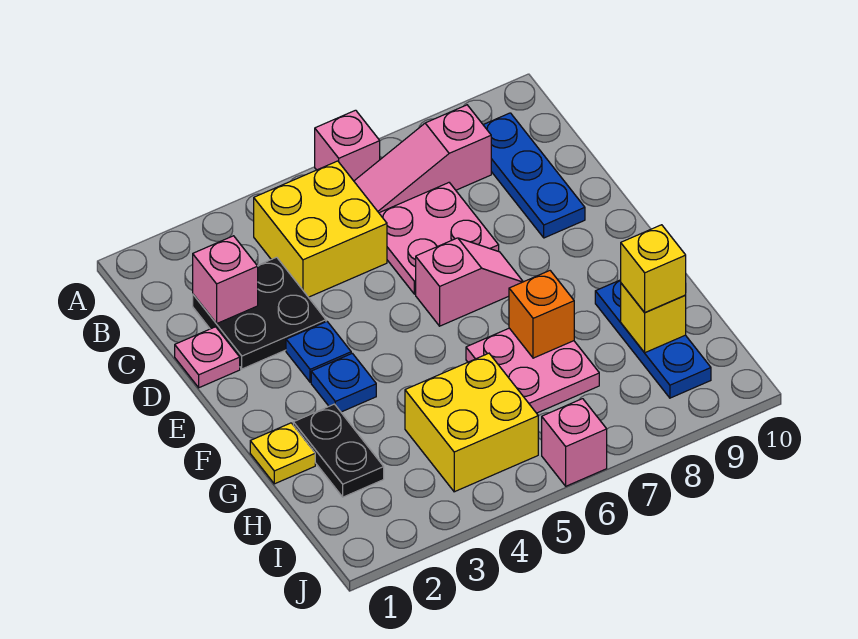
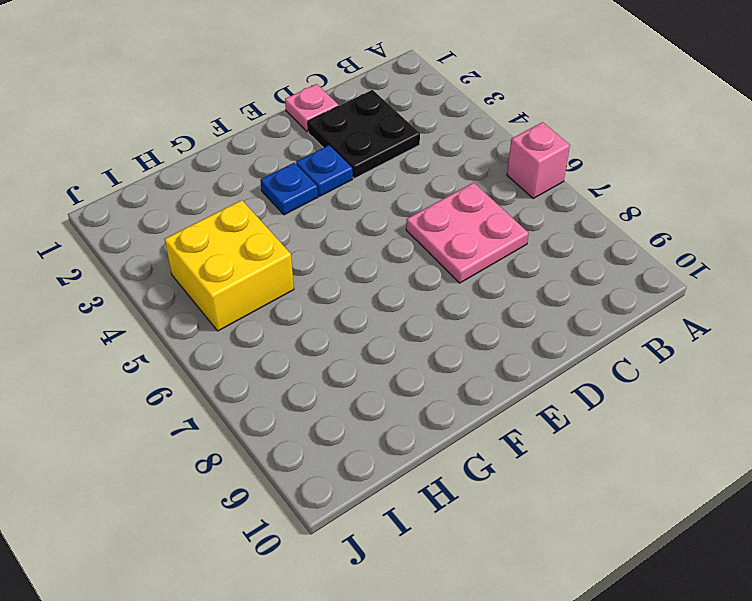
none -> yellow brick B4:C5 level 1
none -> pink slope B6:B8 level 1 top 8
none -> blue plate B9:D9 level 1

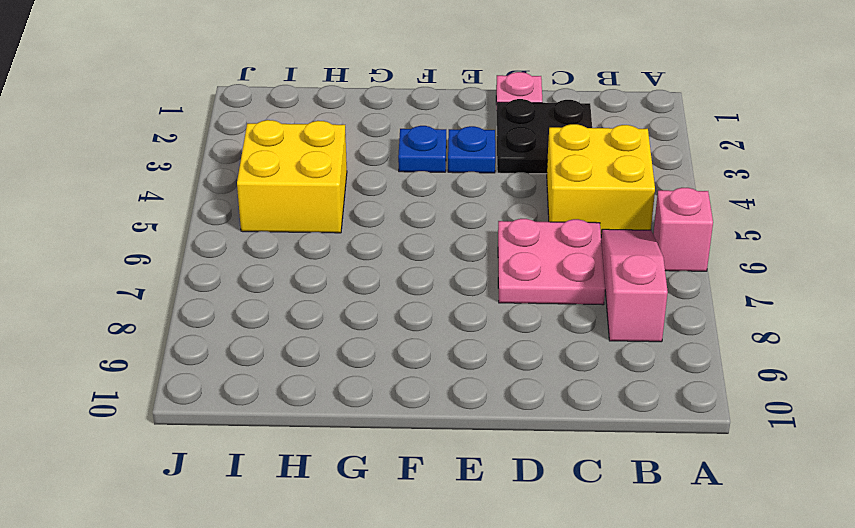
none -> blue plate B9:D9 level 1
none -> pink slope E6:E7 level 1 top 6
none -> yellow plate G1 level 1

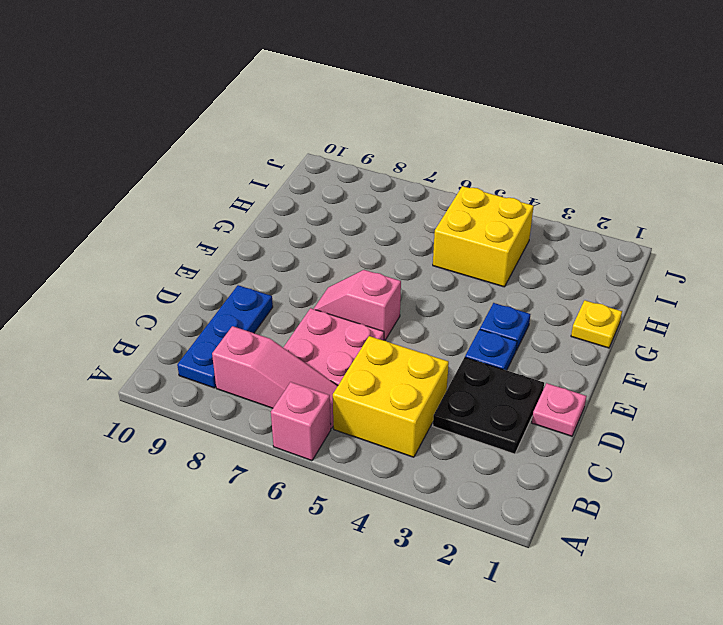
none -> black plate G2:H2 level 1
none -> pink plate G6:H7 level 1
none -> blue plate G9:I9 level 1

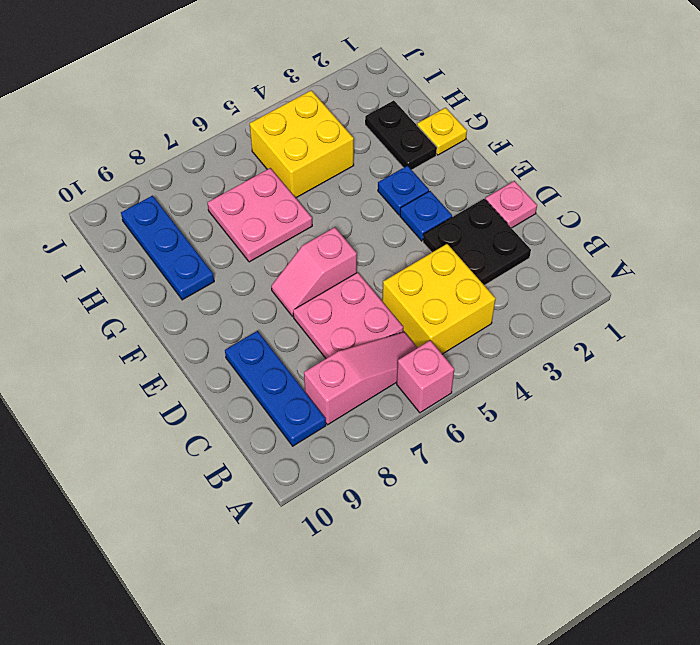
none -> pink brick J6 level 1
none -> pink brick C2 level 2
none -> orange brick G7 level 2

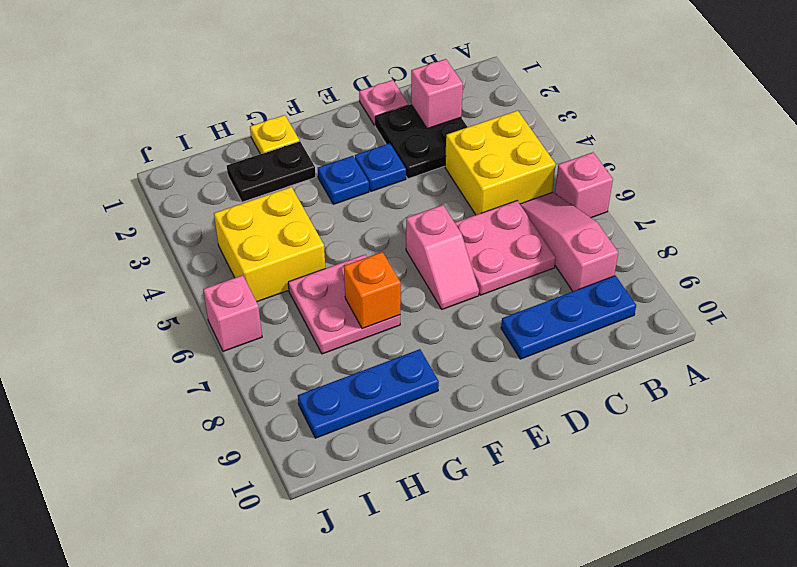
none -> yellow brick H9 level 2
none -> yellow brick H9 level 3

